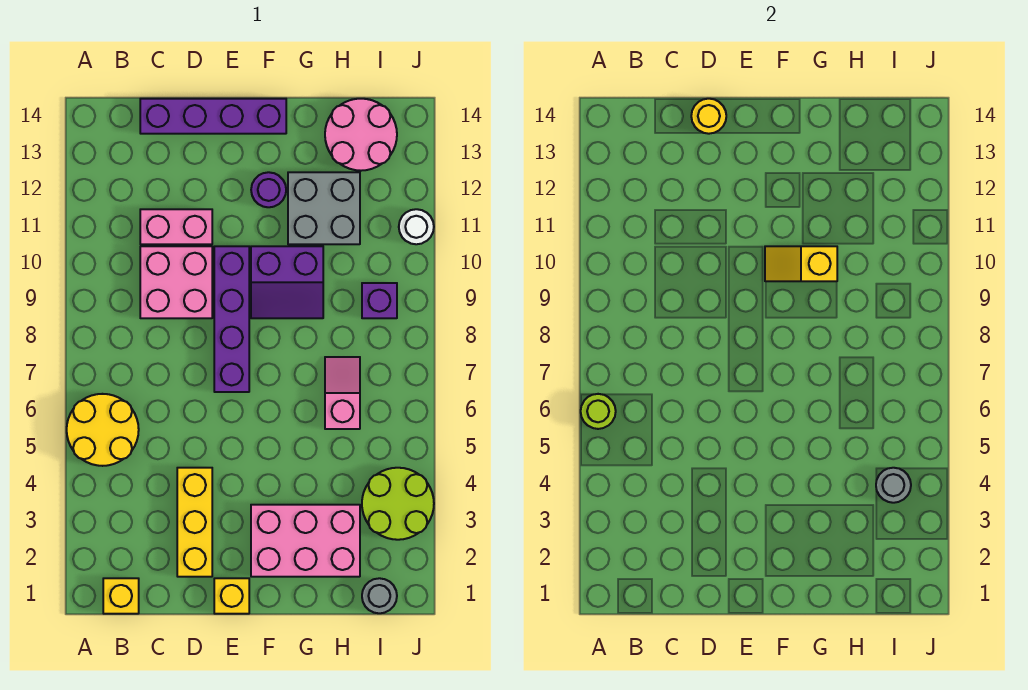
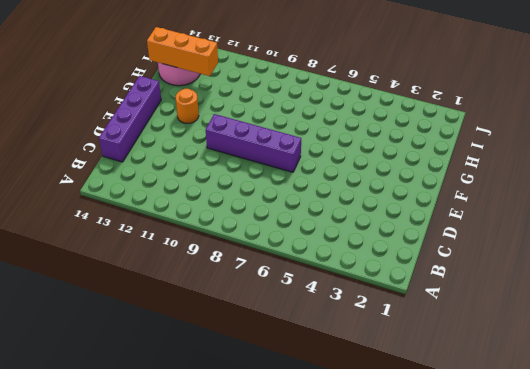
orange round brick F12 level 1 -> purple round brick F12 level 1
orange brick H12:H14 level 2 -> none
none -> yellow round brick A5:B6 level 1
none -> yellow brick B1 level 1
none -> pink brick C9:D10 level 1

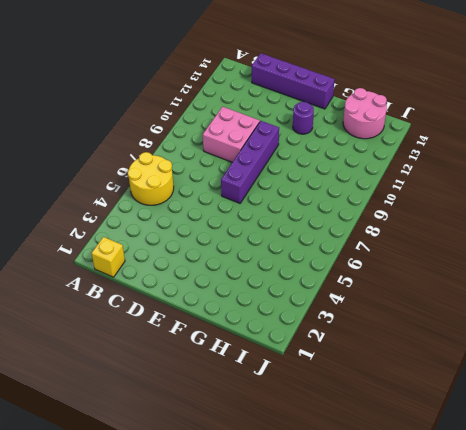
none -> pink brick C11:D11 level 1
none -> yellow brick D2:D4 level 1
none -> yellow brick E1 level 1

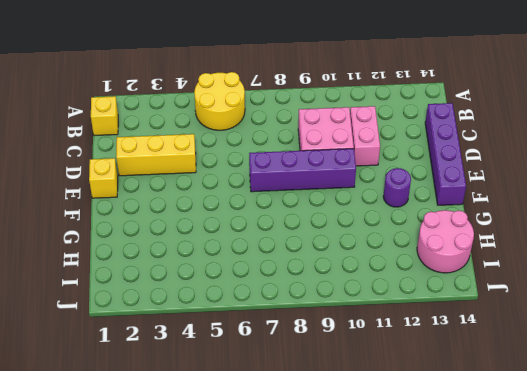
none -> pink brick F2:H3 level 1
none -> purple slope F9:G10 level 1 top 10
none -> grey brick G11:H12 level 1

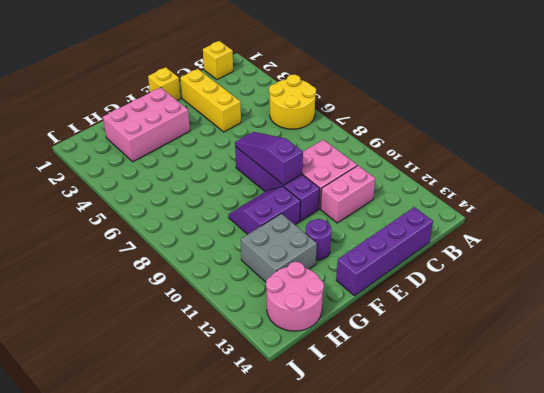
purple slope E7:E9 level 2 top 9 -> none
none -> pink slope H6:H7 level 1 top 6
none -> grey round brick I1 level 1
none -> lime round brick I3:J4 level 1

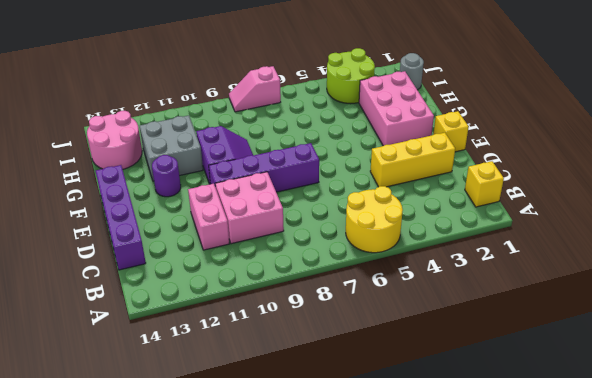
pink slope J7:J8 level 1 top 7 -> pink slope H6:H7 level 1 top 6
none -> purple brick I9 level 1
none -> white round brick J11 level 1
none -> lime round brick A6 level 2

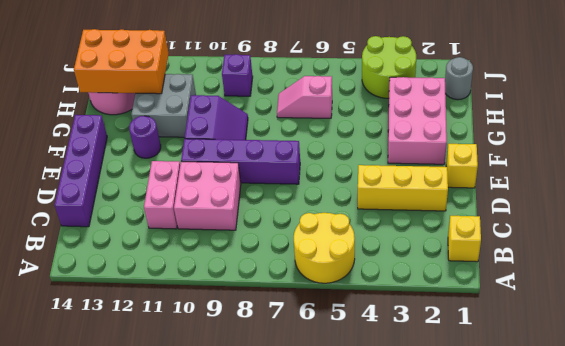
orange brick H12:I14 level 2 -> none
none -> white round brick J11 level 1
none -> lime round brick A6 level 2
none -> yellow round brick D14 level 2

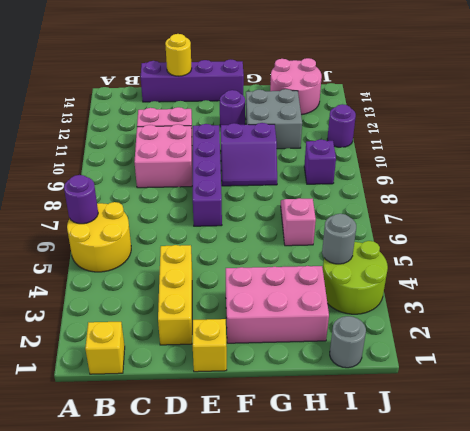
purple round brick A6 level 2 -> lime round brick A6 level 2
purple round brick J11 level 1 -> white round brick J11 level 1
none -> yellow slope F10:G10 level 2 top G

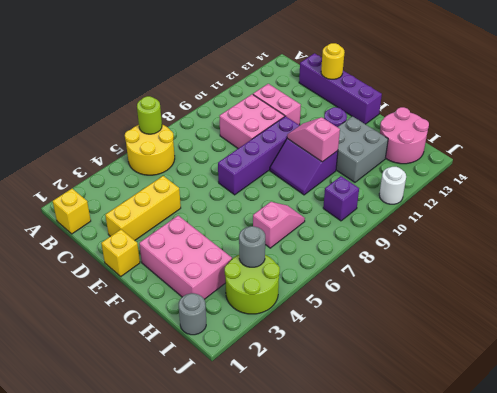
pink slope F10:G10 level 2 top G -> yellow slope F10:G10 level 2 top G

